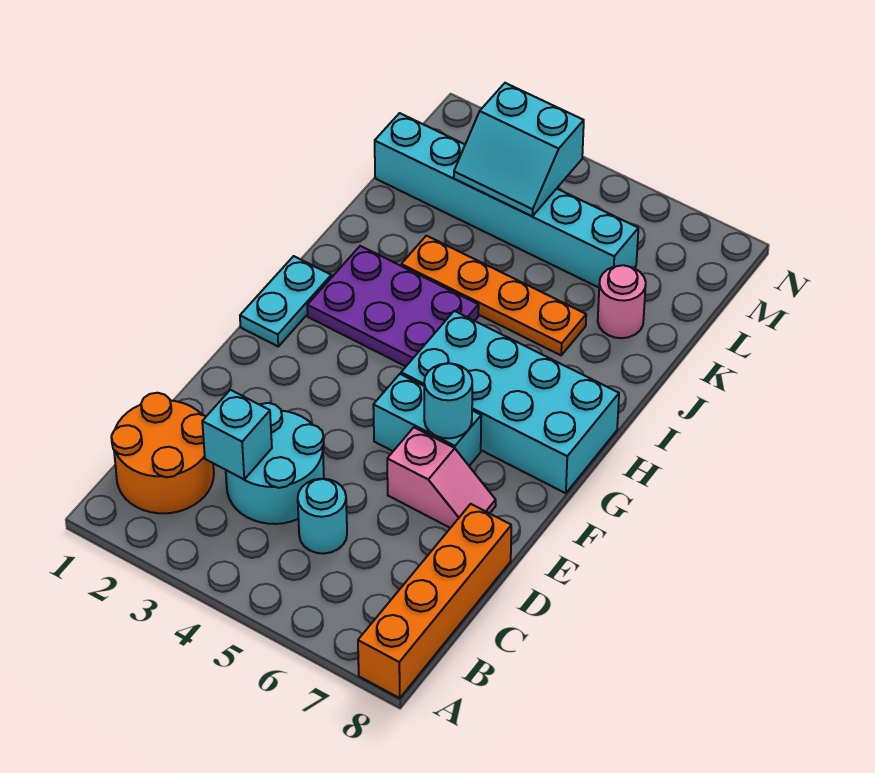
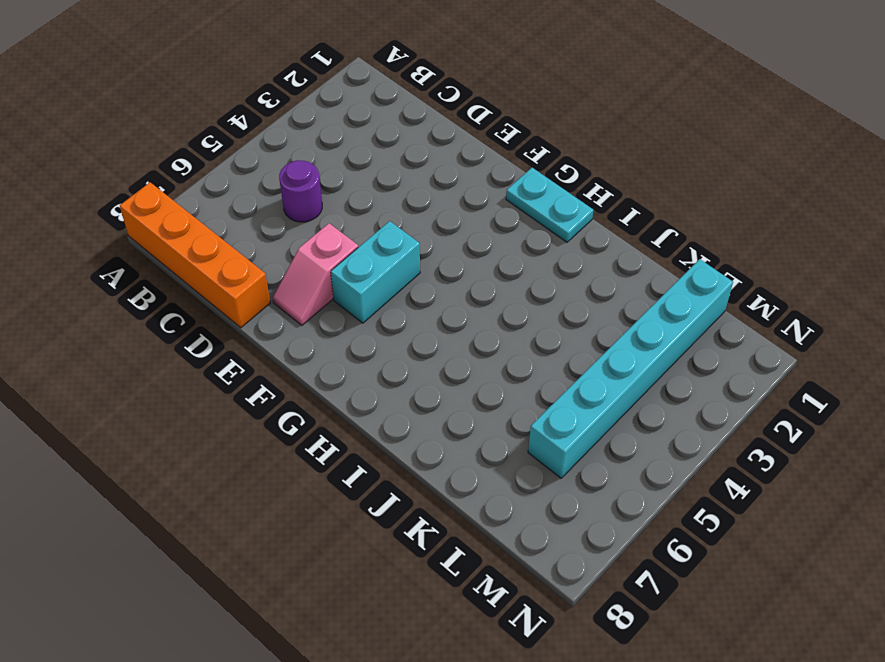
purple round brick C5 level 1 -> cyan round brick C5 level 1
none -> orange round brick B1:C2 level 1
none -> cyan round brick C3:D4 level 1
none -> cyan brick G5:H8 level 1

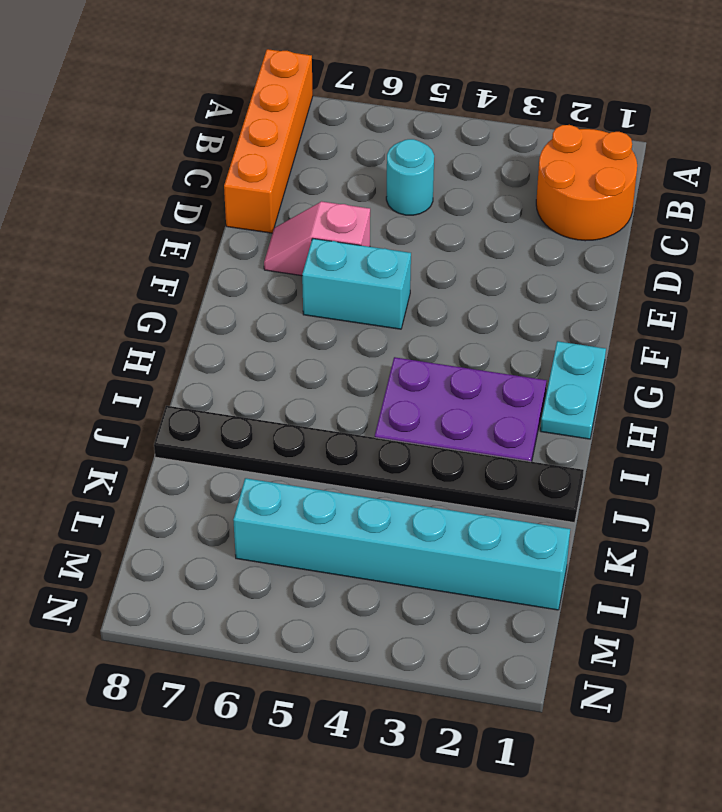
black plate J1:J8 level 1 -> orange plate J3:J6 level 1
none -> cyan round brick C3:D4 level 1
none -> cyan brick G5:H8 level 1
none -> pink round brick K7 level 1

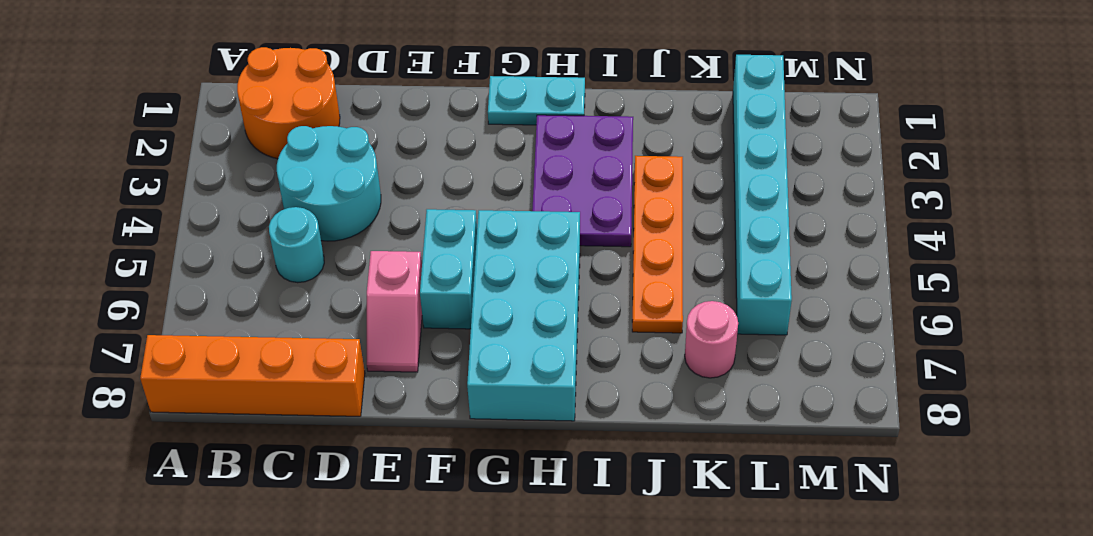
none -> cyan brick C3 level 2
none -> cyan round brick F6 level 2
none -> cyan slope L3:M4 level 2 top M

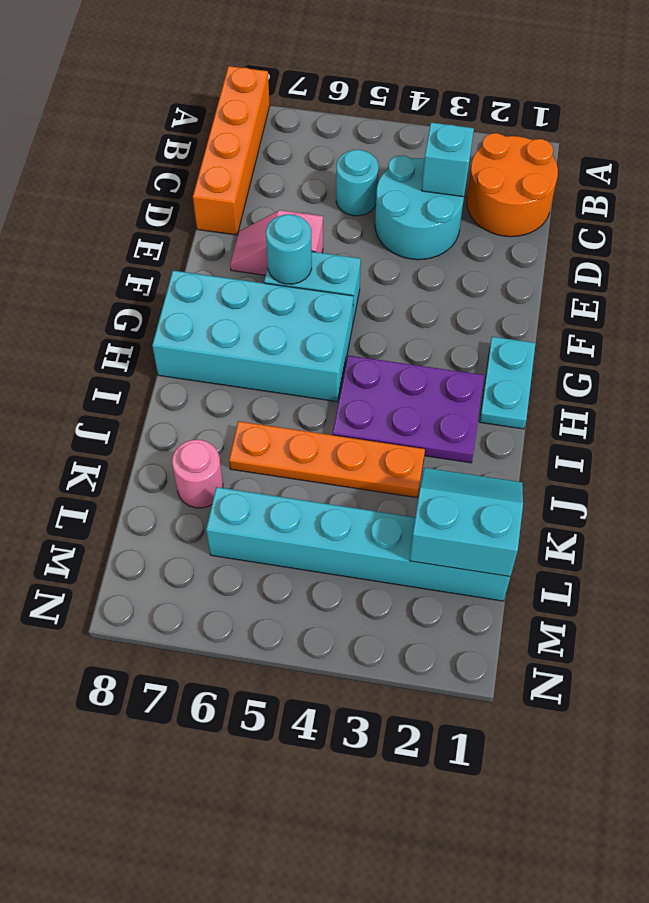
cyan slope K1:L2 level 2 top L -> cyan slope L3:M4 level 2 top M

